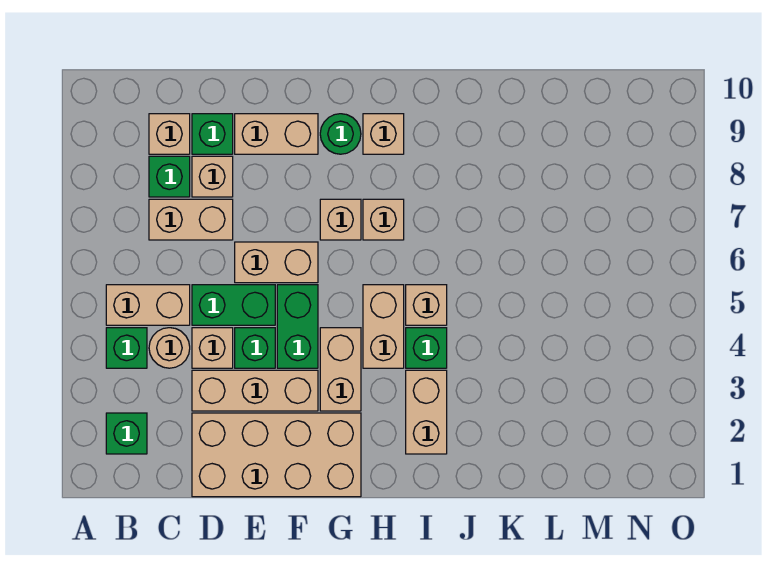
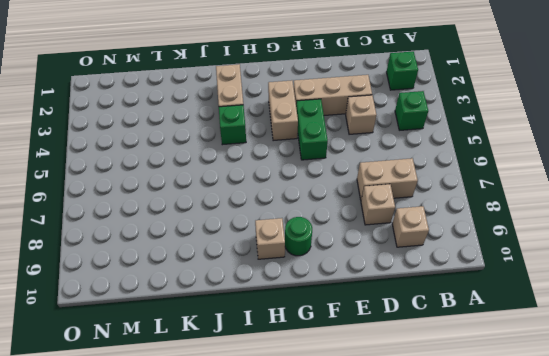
none -> tan brick B5:C5 level 1
none -> tan round brick C4 level 1
none -> green brick C8 level 1

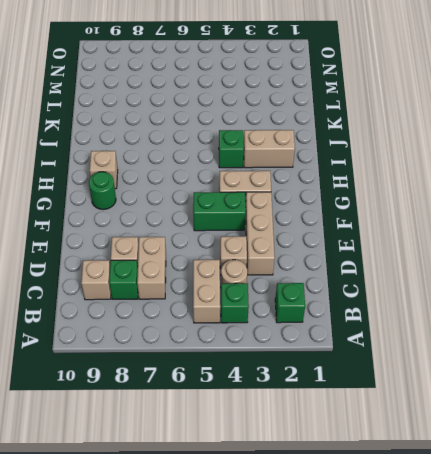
none -> tan brick D1:G2 level 1
none -> green brick D5:E5 level 1
none -> green brick D9 level 1

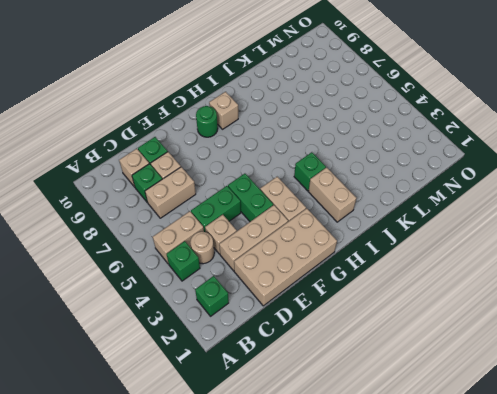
none -> green brick E4 level 1
none -> tan brick E6:F6 level 1
none -> tan brick E9:F9 level 1

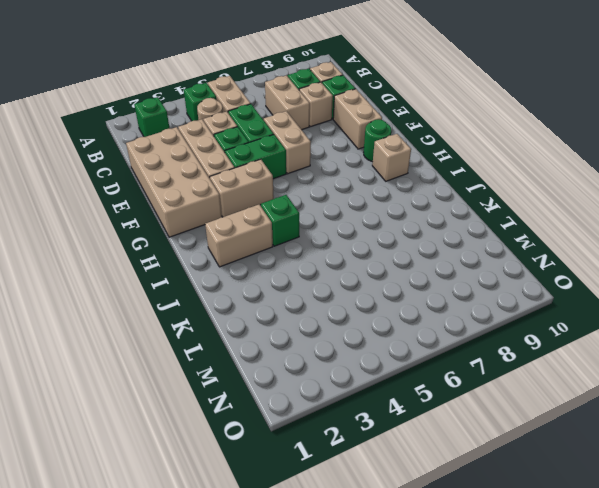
none -> tan brick G7 level 1
none -> tan brick H4:H5 level 1
none -> tan brick H7 level 1

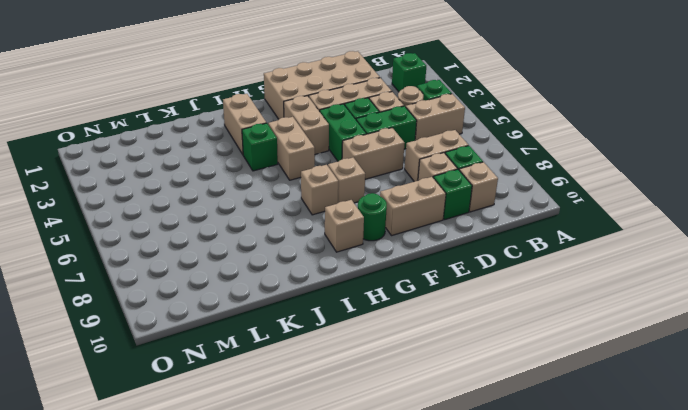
none -> tan brick I5 level 1

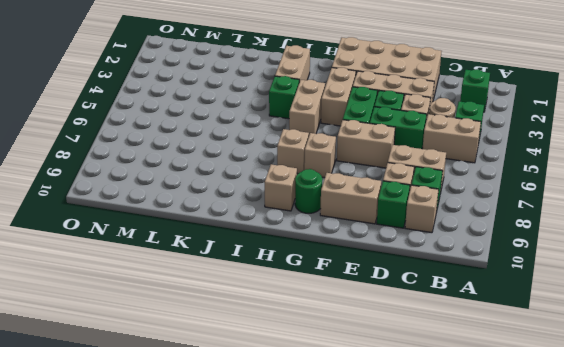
none -> tan brick I5 level 1

